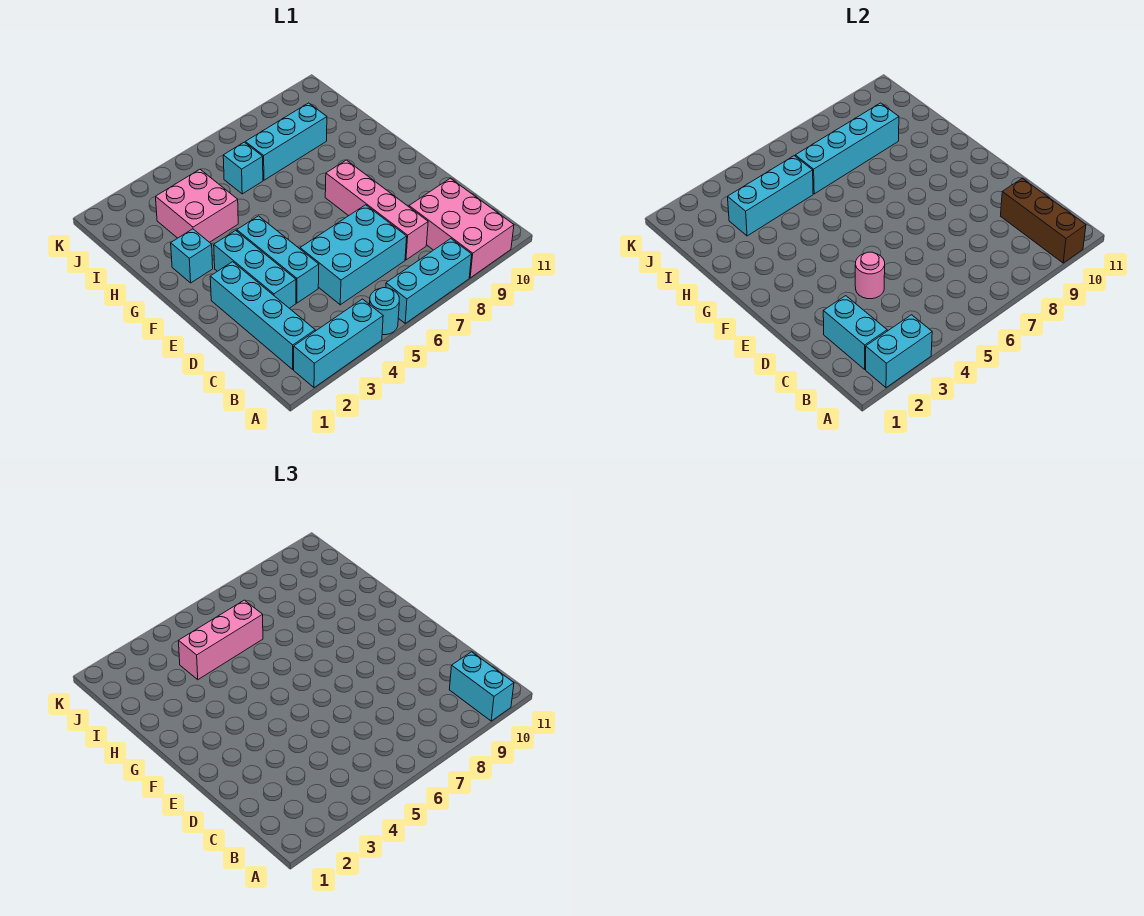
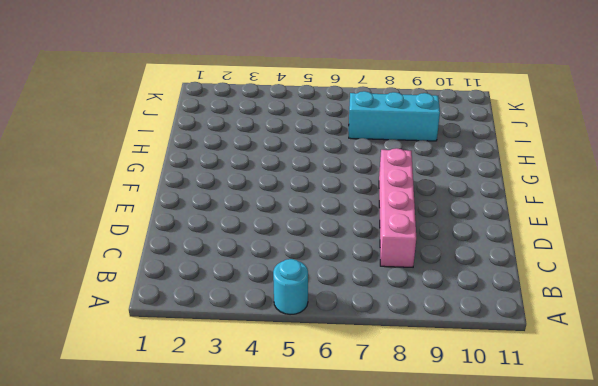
none -> cyan brick A2:A4 level 1
none -> cyan brick A6:A8 level 1
none -> pink brick A9:C10 level 1

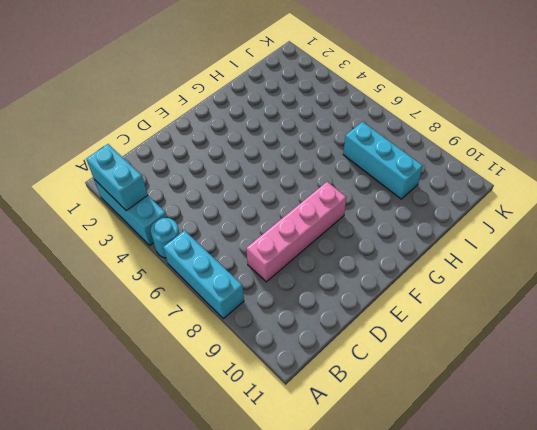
none -> pink brick A9:C10 level 1
none -> cyan brick B2:E2 level 1
none -> cyan brick C5:D7 level 1

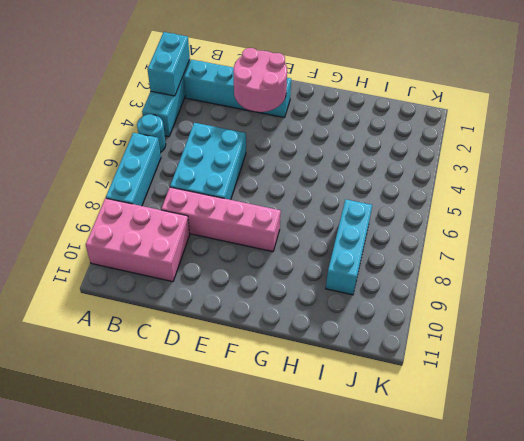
pink round brick D2:E3 level 2 -> none
none -> cyan brick D3:F3 level 1
none -> cyan brick D4:F4 level 1
none -> cyan brick G2 level 1

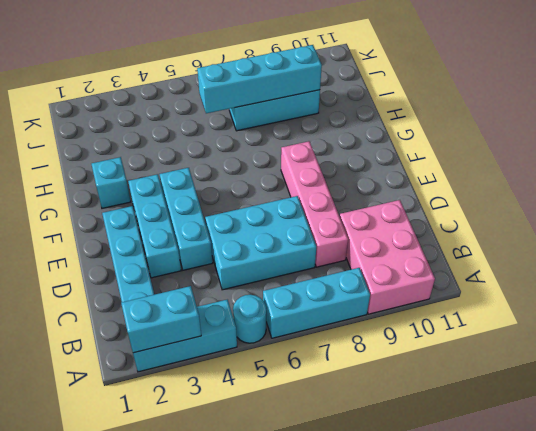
none -> pink brick H3:I4 level 1
none -> cyan brick I6 level 1
none -> brown brick A10:C10 level 2

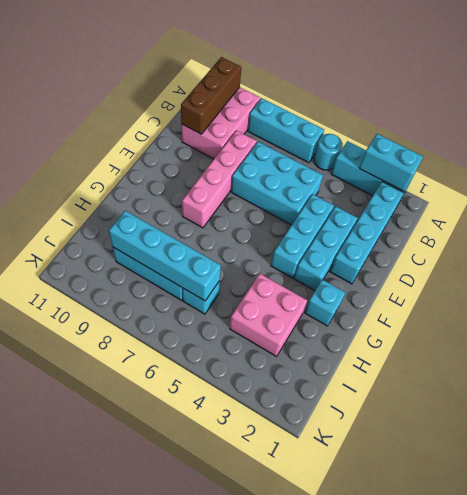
none -> cyan brick B2:C2 level 2
none -> pink round brick D4 level 2
none -> cyan brick I3:I5 level 2

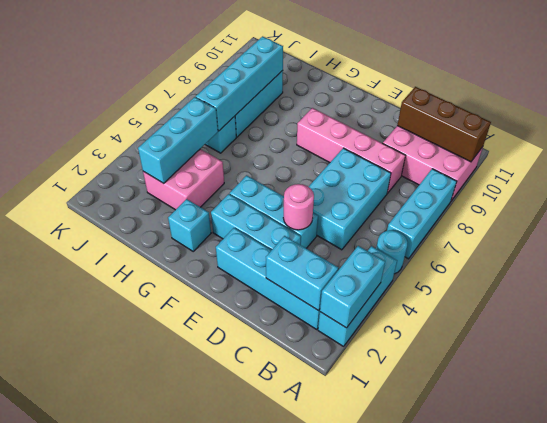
none -> cyan brick A10:B10 level 3
none -> pink brick I4:I6 level 3

